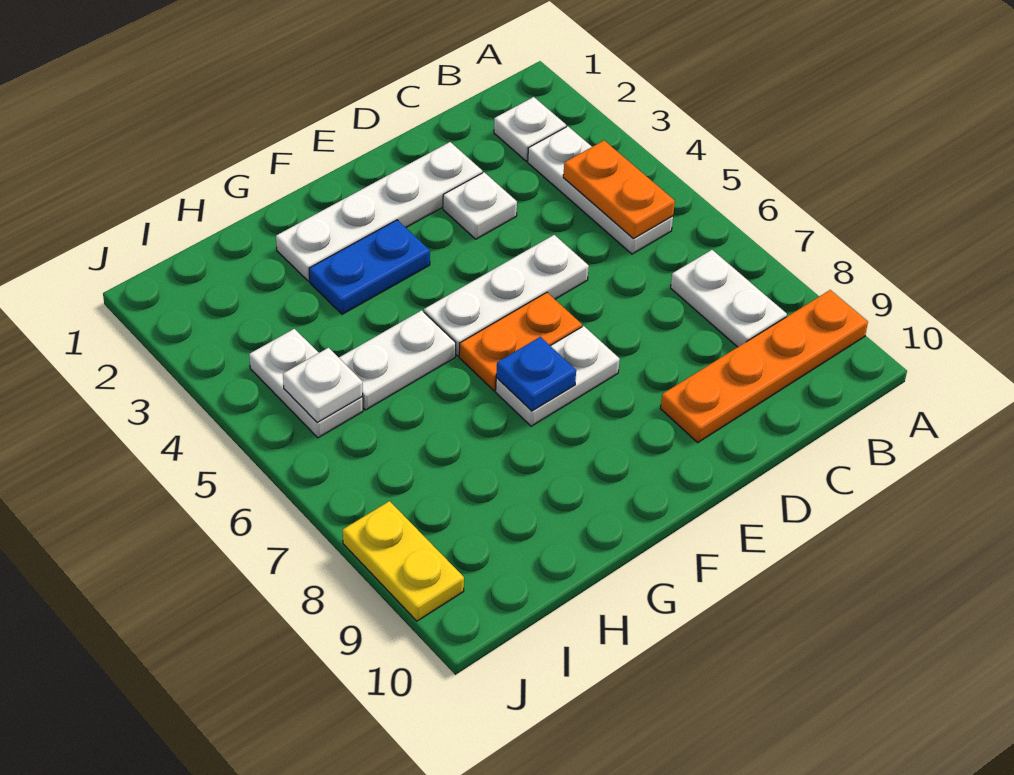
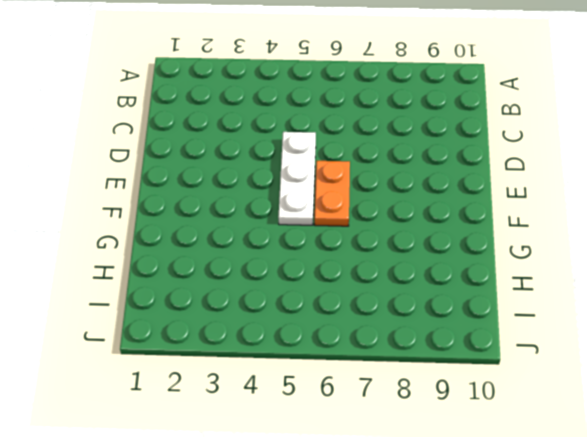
none -> orange plate A9:D9 level 1
none -> white plate B2 level 1
none -> white plate B3:B5 level 1

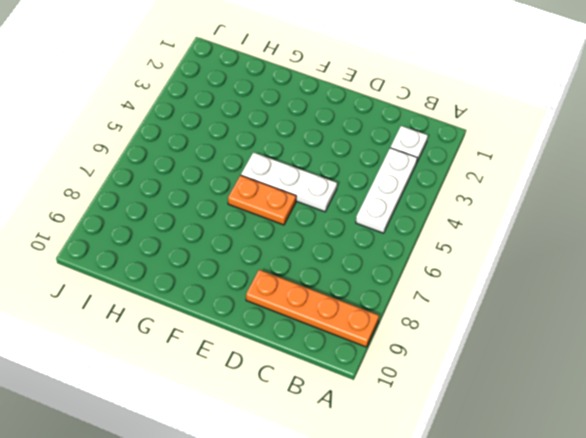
none -> white plate B7:B8 level 1
none -> white plate D2:G2 level 1
none -> white plate D3 level 1

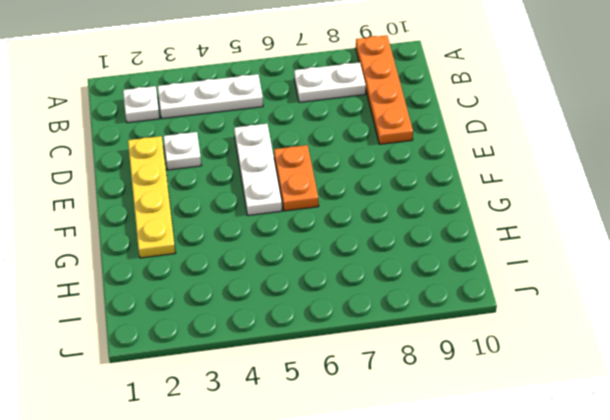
yellow plate D2:G2 level 1 -> white plate D2:G2 level 1
none -> white plate E7:F7 level 1
none -> blue plate F3:G3 level 1
none -> white plate G5:H5 level 1

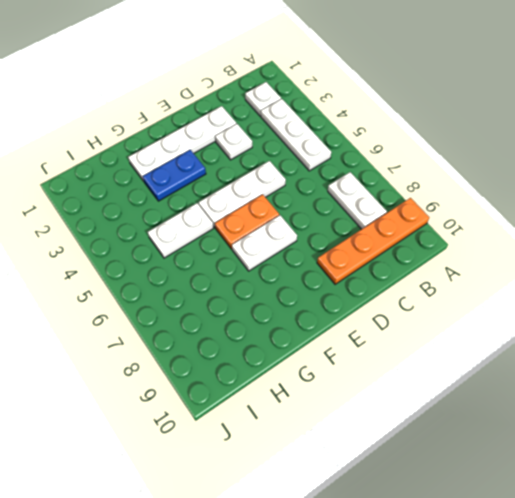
none -> white plate I4:I5 level 1
none -> yellow plate J8:J9 level 1
none -> orange plate B4:B5 level 2

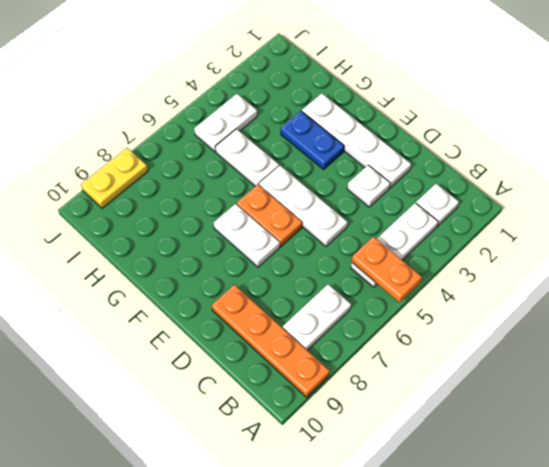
orange plate A5:B5 level 2 -> orange plate B4:B5 level 2
none -> blue plate F7 level 2
none -> white plate I5 level 2

